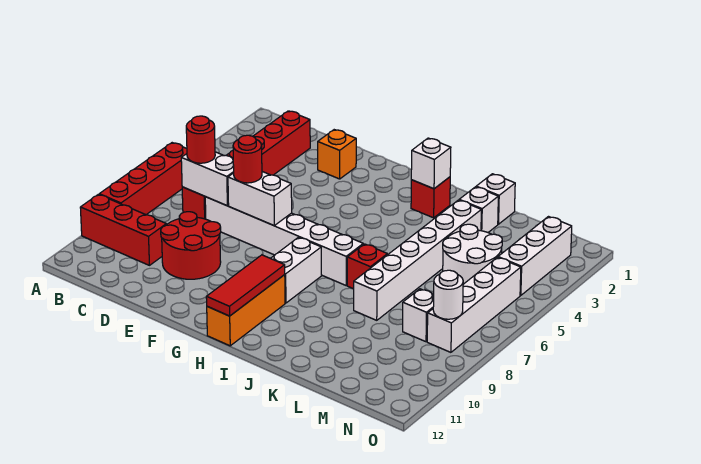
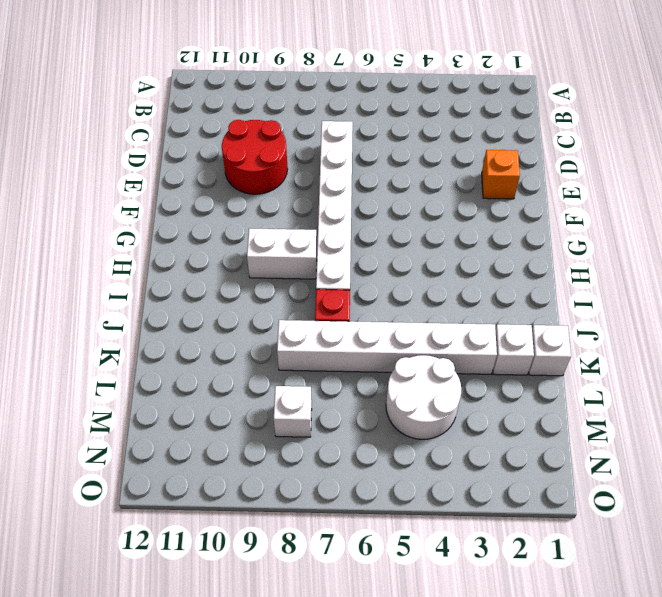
none -> red brick A6:A9 level 1
none -> red brick A10:C10 level 1
none -> red brick C2:C7 level 1

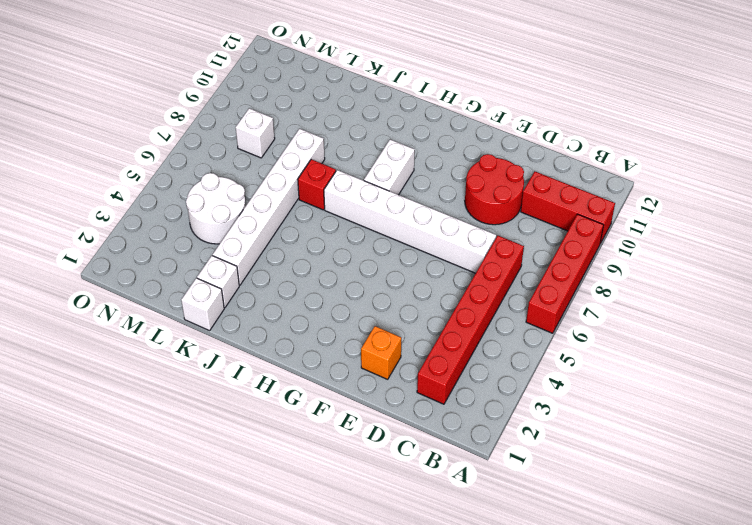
none -> orange brick H10:H12 level 1
none -> red brick I2 level 1
none -> white brick N2:N4 level 1

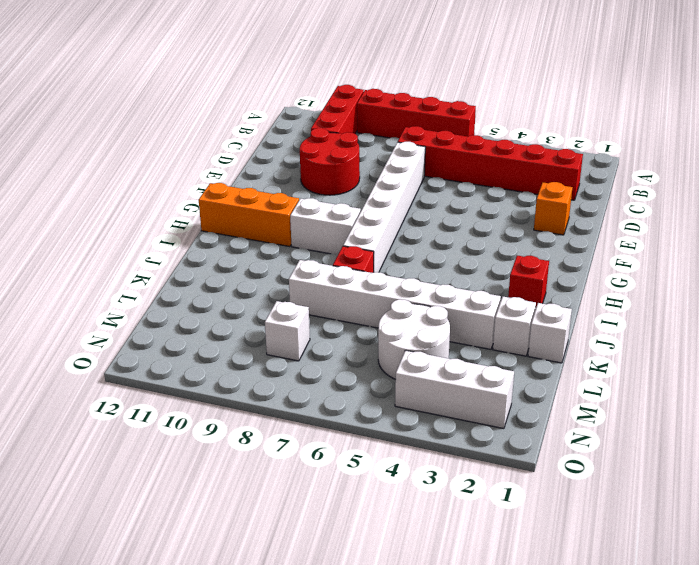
none -> white brick N5:N8 level 1
none -> white brick C7:D7 level 2
none -> white brick E7:F7 level 2

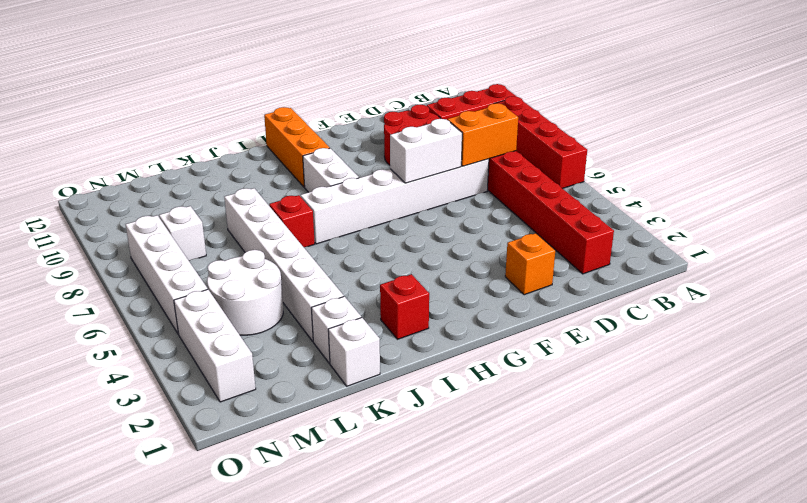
orange brick C7:D7 level 2 -> white brick C7:D7 level 2
none -> red tile H10:H12 level 2
none -> white brick I2 level 2
none -> white round brick N8 level 2

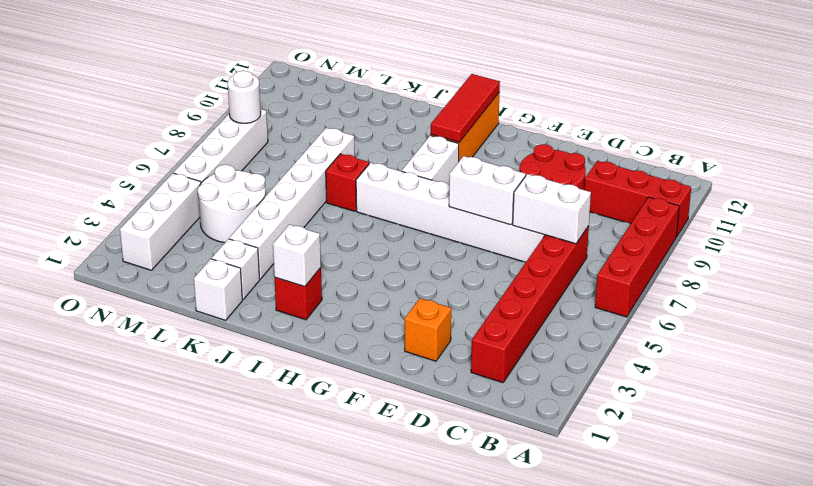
none -> white brick M8 level 1
none -> red round brick C7 level 3
none -> red round brick E7 level 3

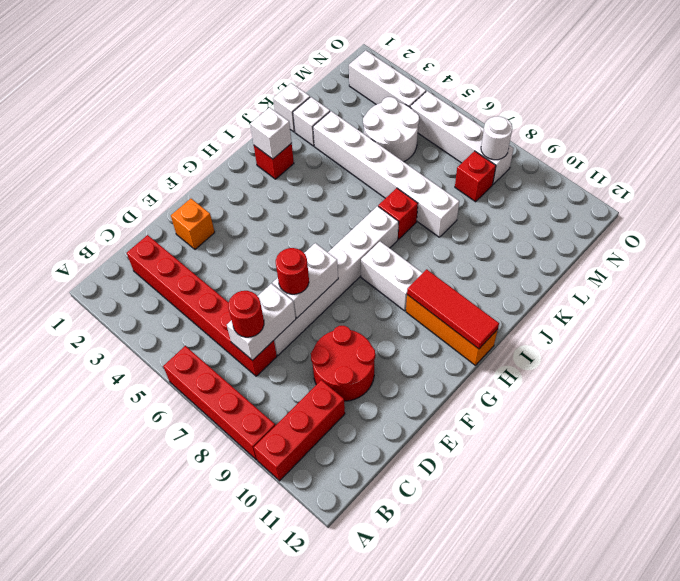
red brick M8 level 1 -> white brick M8 level 1

